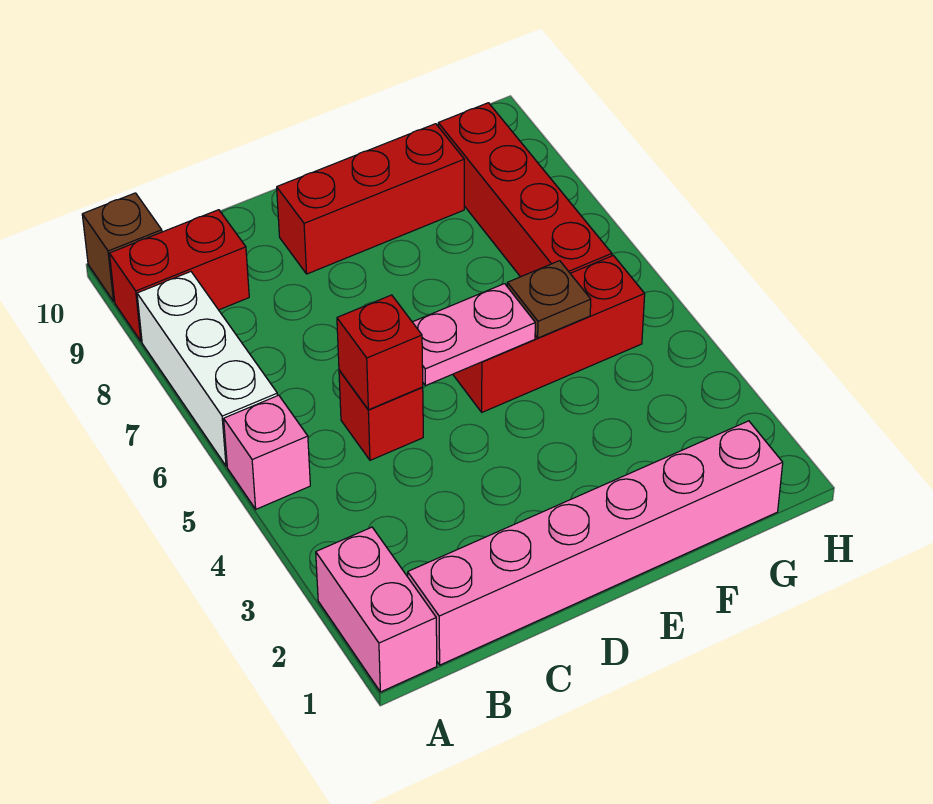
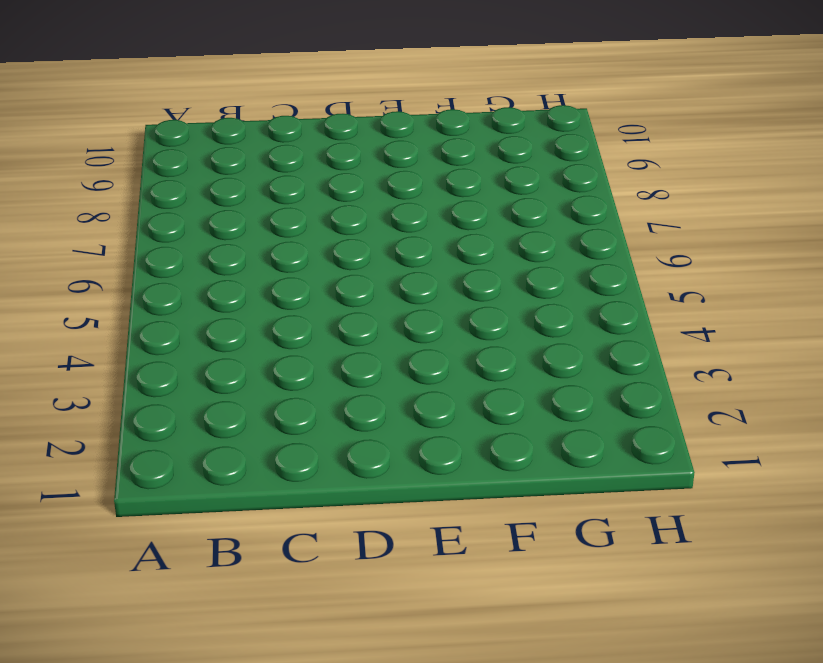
none -> pink brick A1:A2 level 1
none -> pink brick A5 level 1
none -> white brick A6:A8 level 1

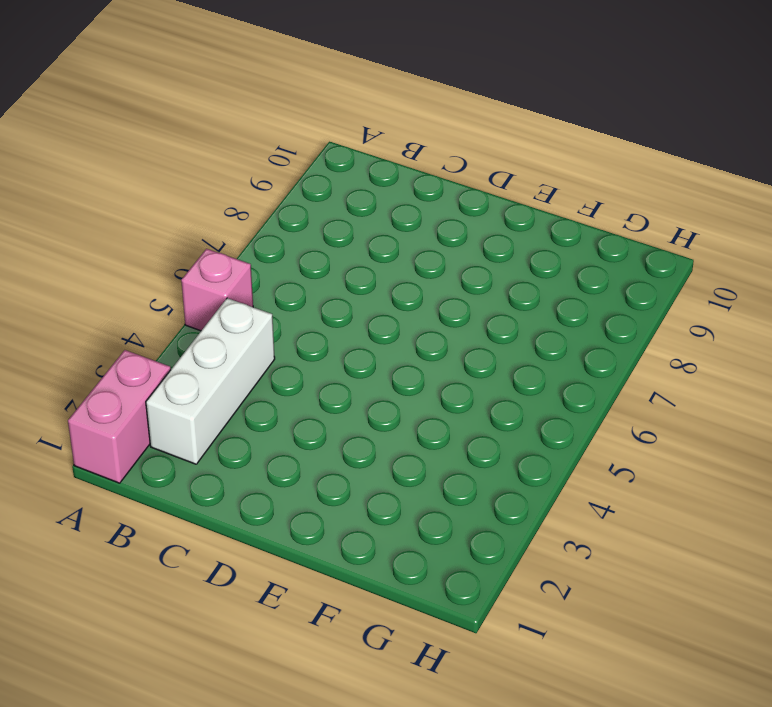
white brick B2:B4 level 1 -> white brick A6:A8 level 1
none -> red brick A9:B9 level 1
none -> brown brick A10 level 1
none -> pink brick B1:G1 level 1

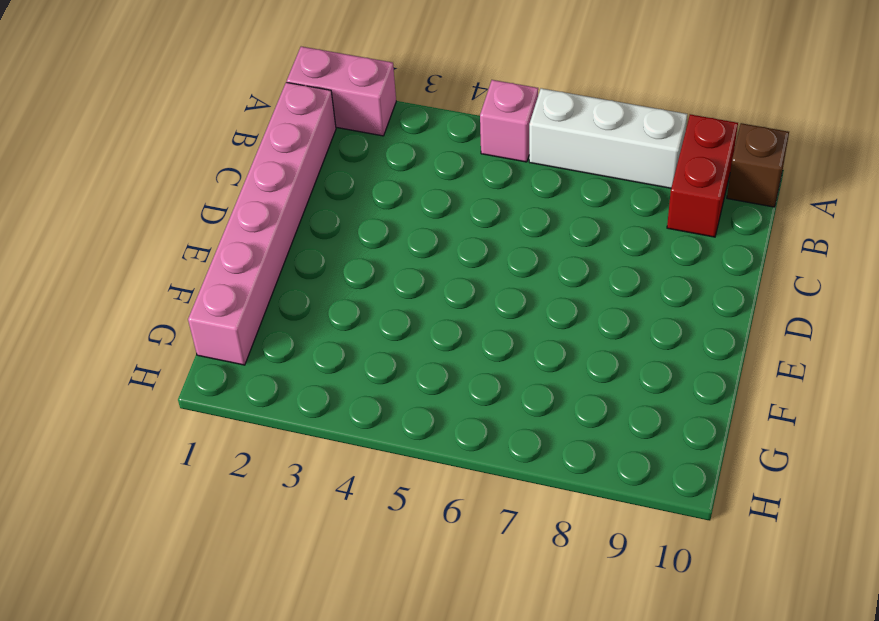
none -> red brick C5 level 1
none -> red brick D9:F9 level 1
none -> red brick E5:G5 level 1

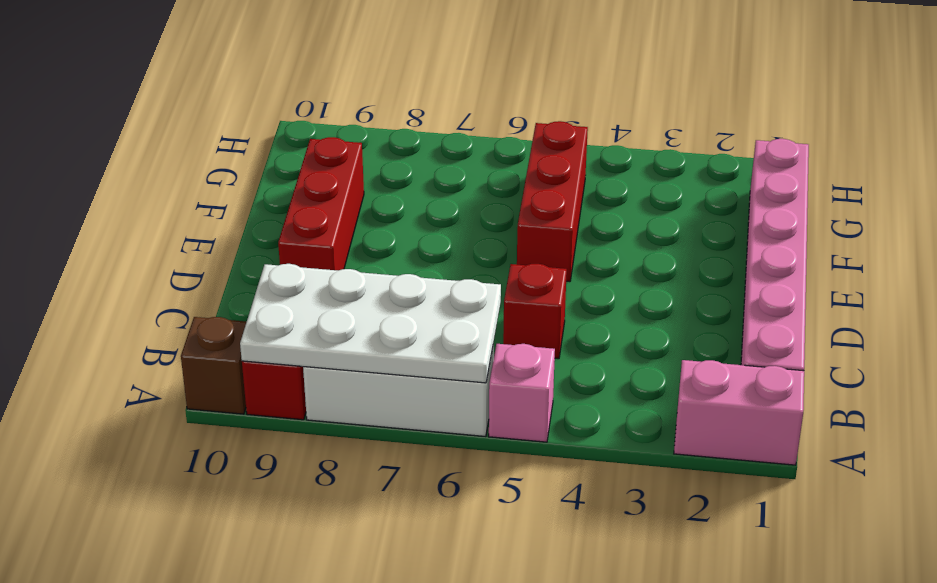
white plate A6:B9 level 2 -> none
none -> red brick G6:G9 level 1
none -> red brick C5 level 2
none -> pink plate D5:E5 level 2

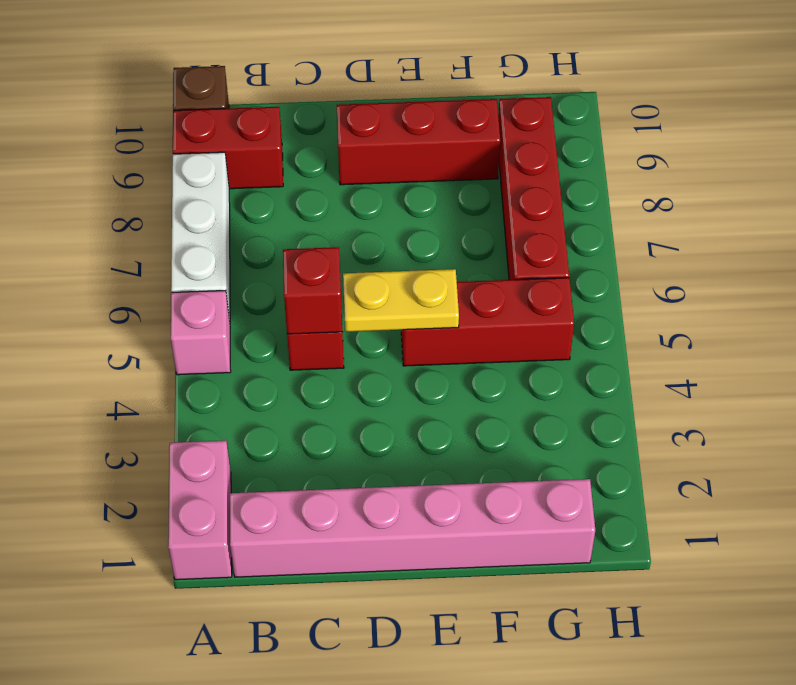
yellow plate D5:E5 level 2 -> pink plate D5:E5 level 2
none -> brown plate F5 level 2

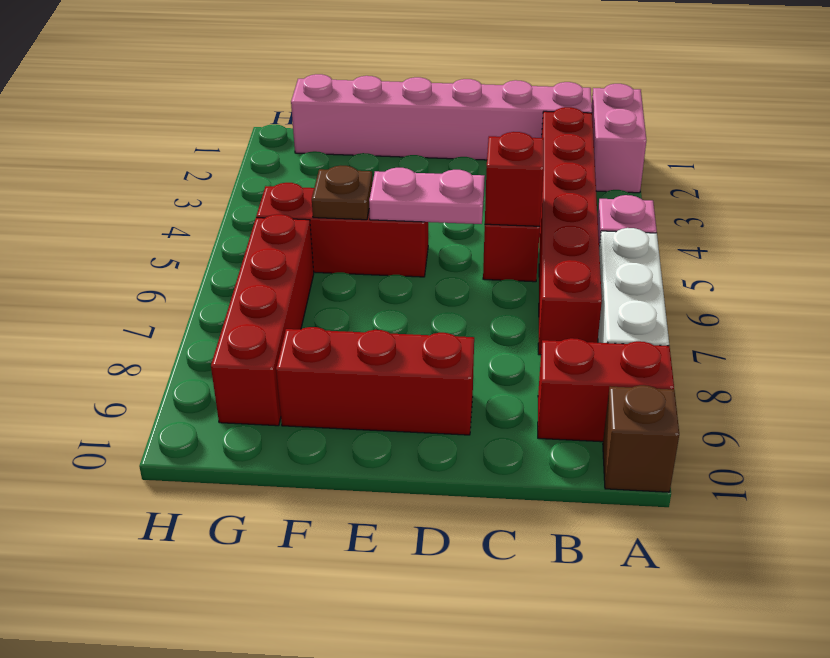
red brick B2:B7 level 1 -> none

